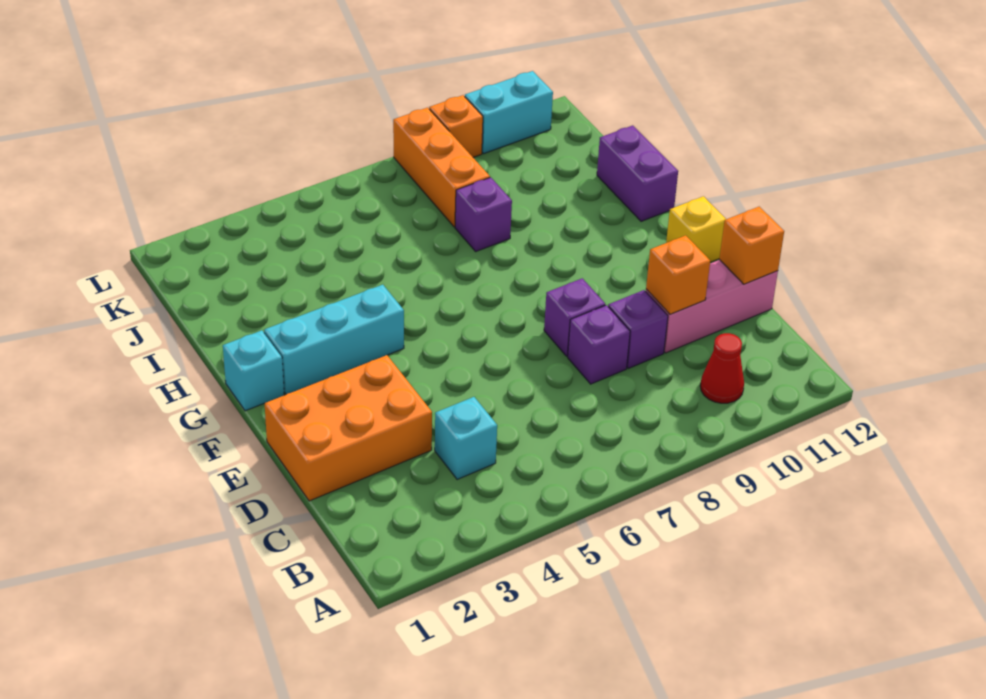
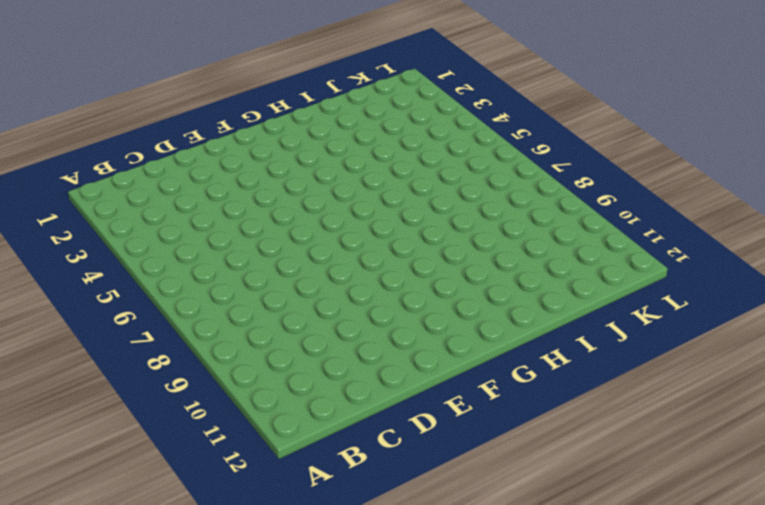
none -> red cone B10 level 1
none -> cyan brick C4 level 1
none -> orange brick D1:E3 level 1

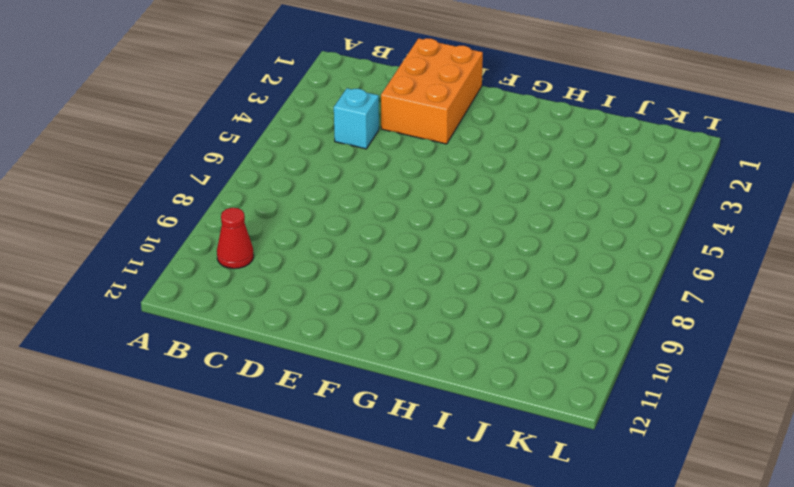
none -> purple brick D8 level 1
none -> purple brick D9 level 1
none -> pink brick D10:D12 level 1

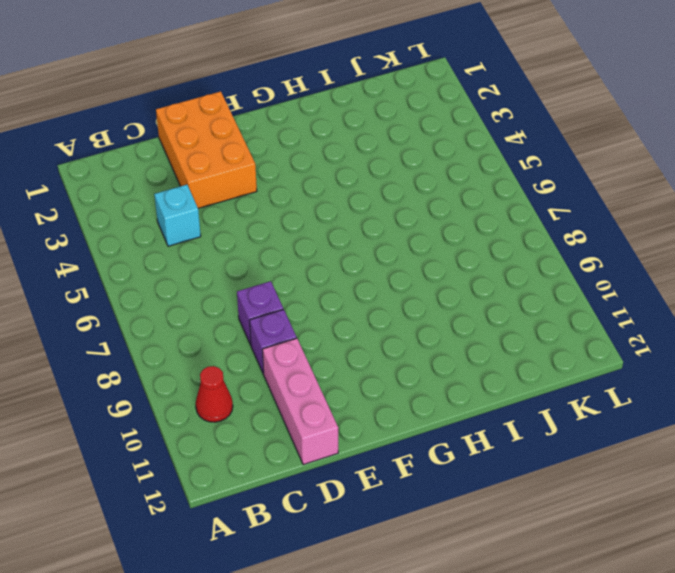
none -> purple brick E8 level 1
none -> yellow brick F12 level 1
none -> cyan brick G1 level 1

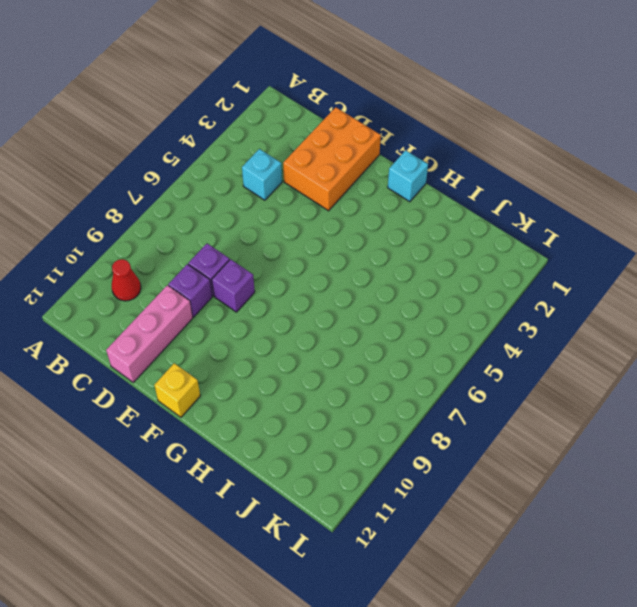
none -> cyan brick G2:G4 level 1
none -> purple brick H12:I12 level 1
none -> purple brick I8 level 1

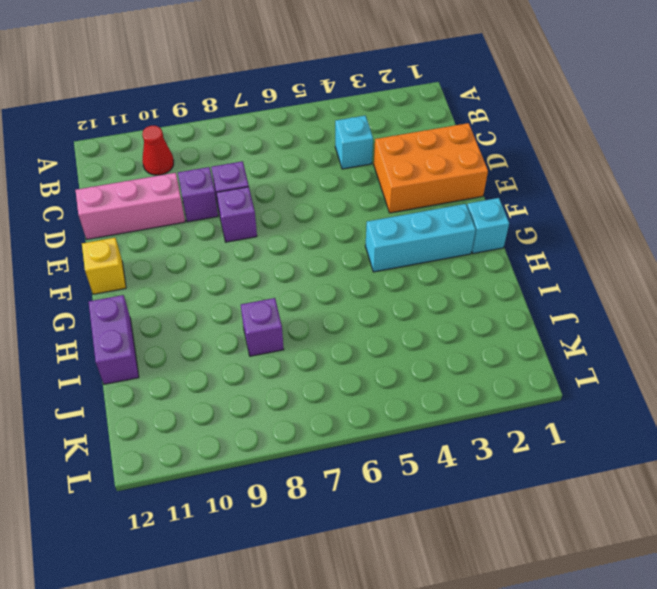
none -> orange brick J8:L8 level 1
none -> orange brick L9 level 1
none -> cyan brick L10:L11 level 1

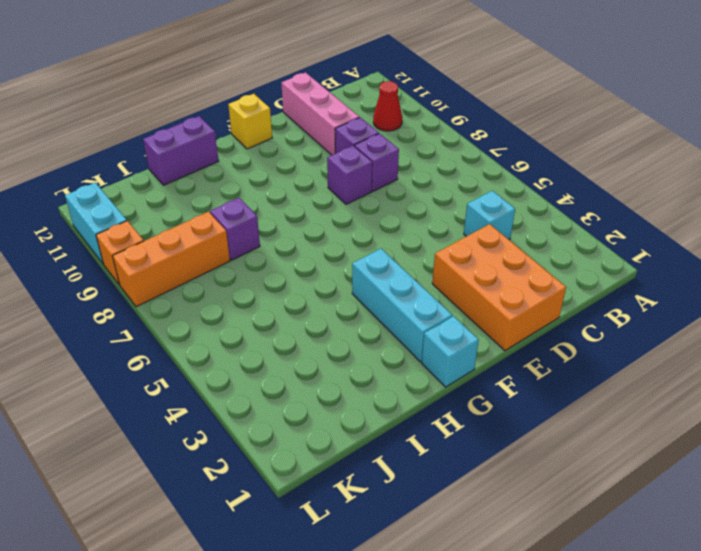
none -> orange brick D10 level 2
none -> orange brick D12 level 2

